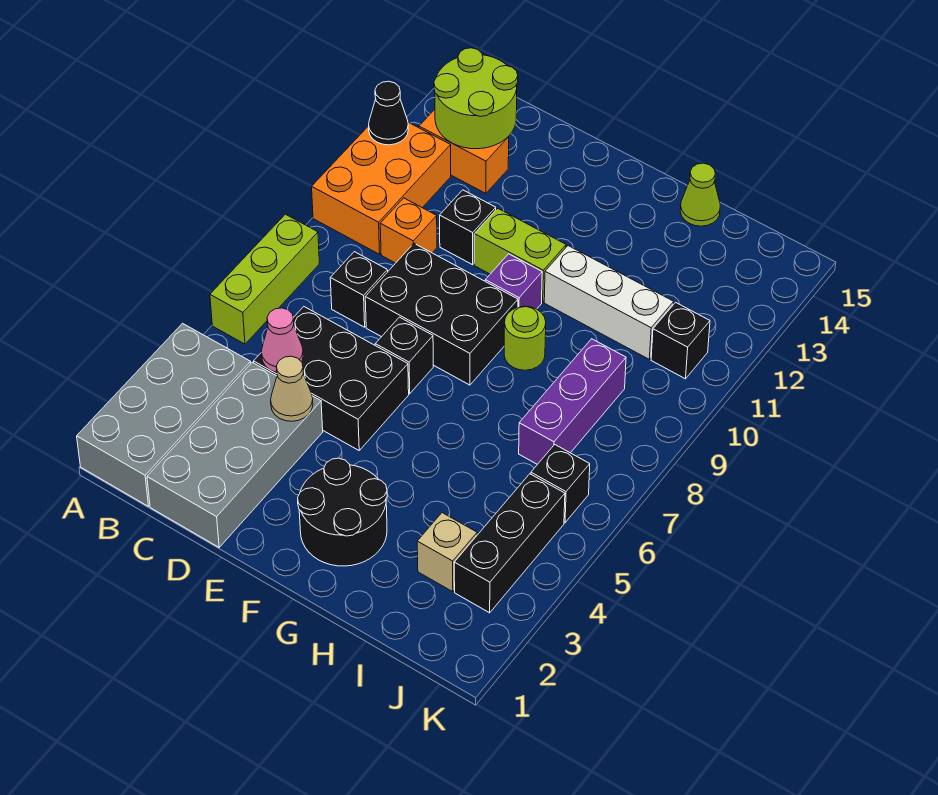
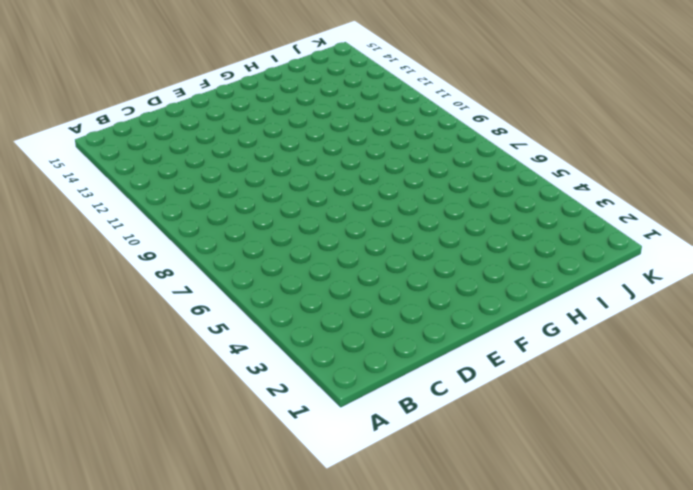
none -> grey brick A1:B4 level 1
none -> lime brick A6:A8 level 1
none -> orange brick A10:B12 level 1

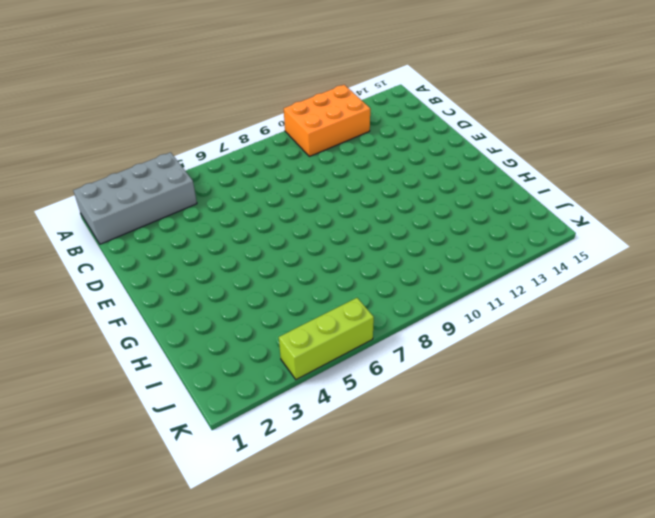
lime brick K4:K6 level 1 -> lime brick A6:A8 level 1
none -> orange brick B13:C13 level 1
none -> grey brick C1:D4 level 1
none -> black brick C5:E6 level 1

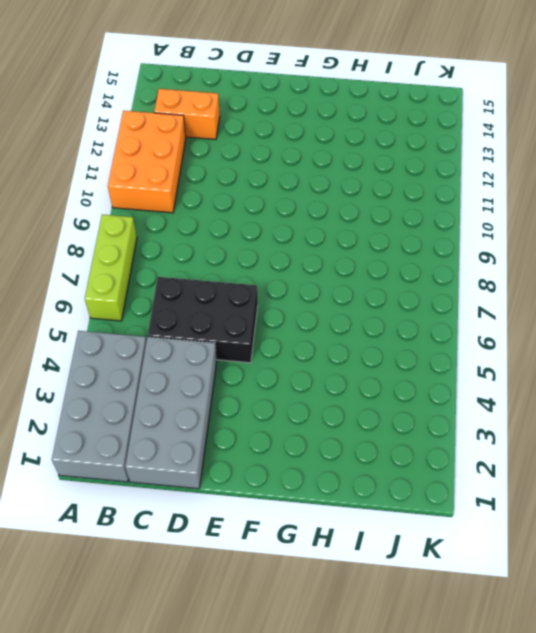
none -> black brick C8 level 1
none -> orange brick C10 level 1
none -> black brick D8:F9 level 1

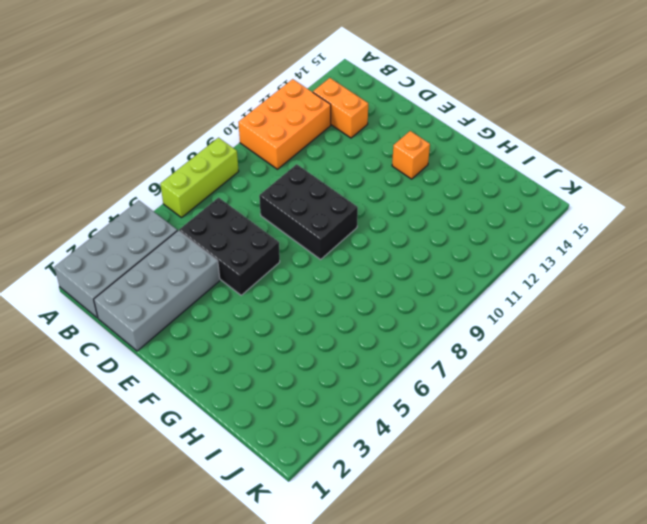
orange brick F13 level 1 -> orange brick C10 level 1
none -> black brick C8 level 1
none -> black brick D11 level 1
none -> black brick E7 level 1

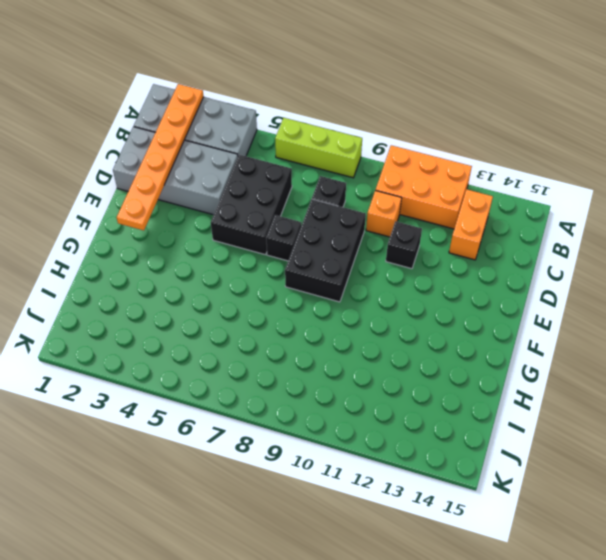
orange plate A2:F2 level 2 -> none
none -> lime brick E11:F11 level 1
none -> black round brick F2:G3 level 1
none -> purple brick F10 level 1

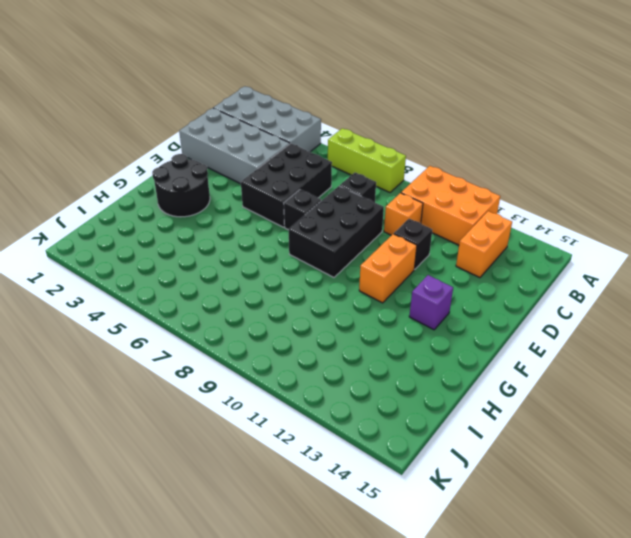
orange brick E11:F11 level 1 -> lime brick E11:F11 level 1
purple brick F13 level 1 -> purple brick F10 level 1
none -> lime round brick G9 level 1
none -> white brick G11:I11 level 1
none -> lime cone H15 level 1

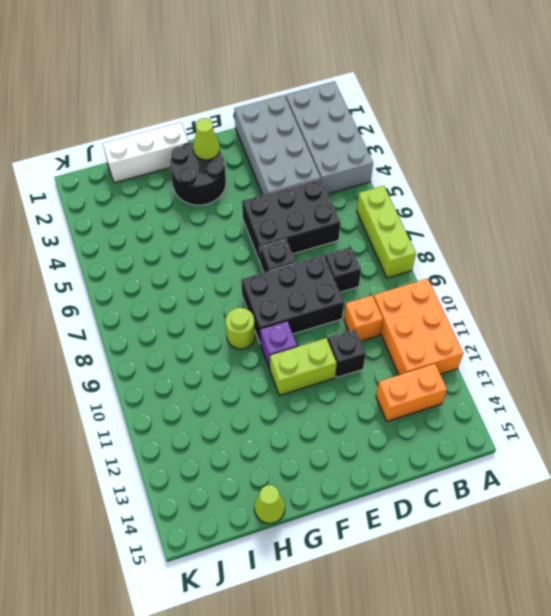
lime cone F2 level 2 -> none
white brick G1:I1 level 1 -> white brick G11:I11 level 1
none -> tan brick I3 level 1
none -> purple brick I7:I9 level 1
none -> black brick J3:J5 level 1

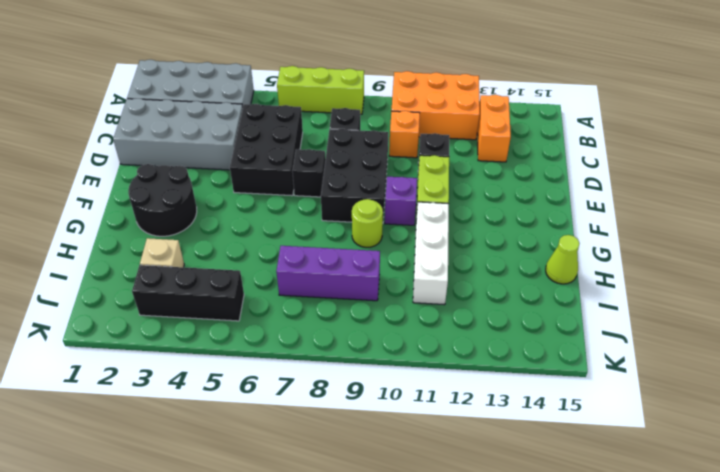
none -> black brick J6 level 1
none -> black brick J11 level 1
none -> black cone A12 level 2

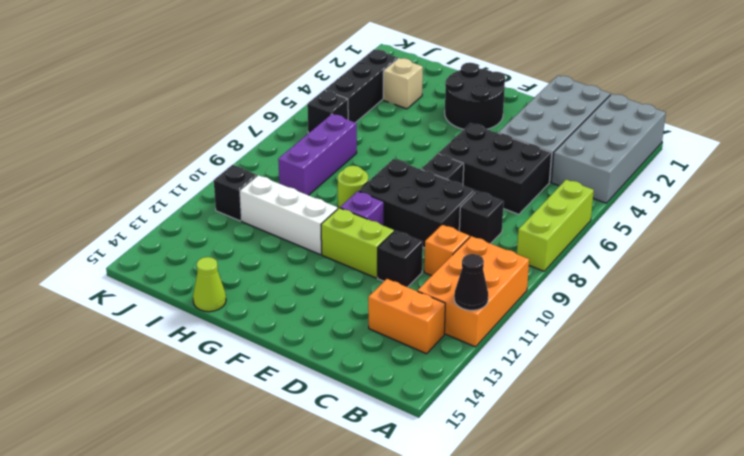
none -> lime round brick B13:C14 level 2
none -> pink cone C5 level 2
none -> tan cone D4 level 2

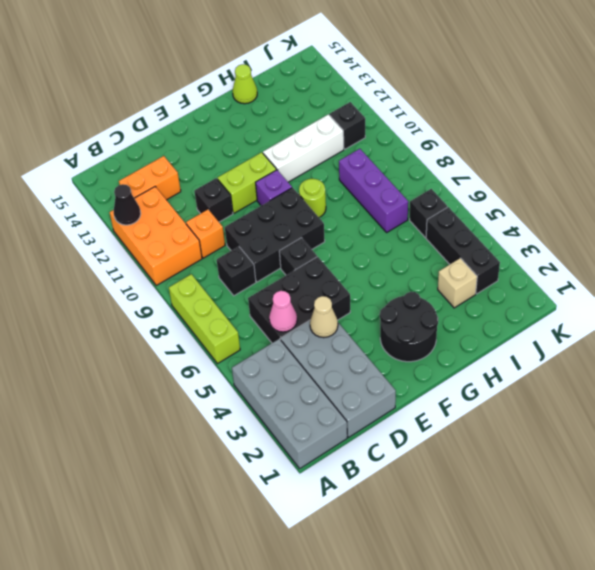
none -> lime round brick B13:C14 level 2

